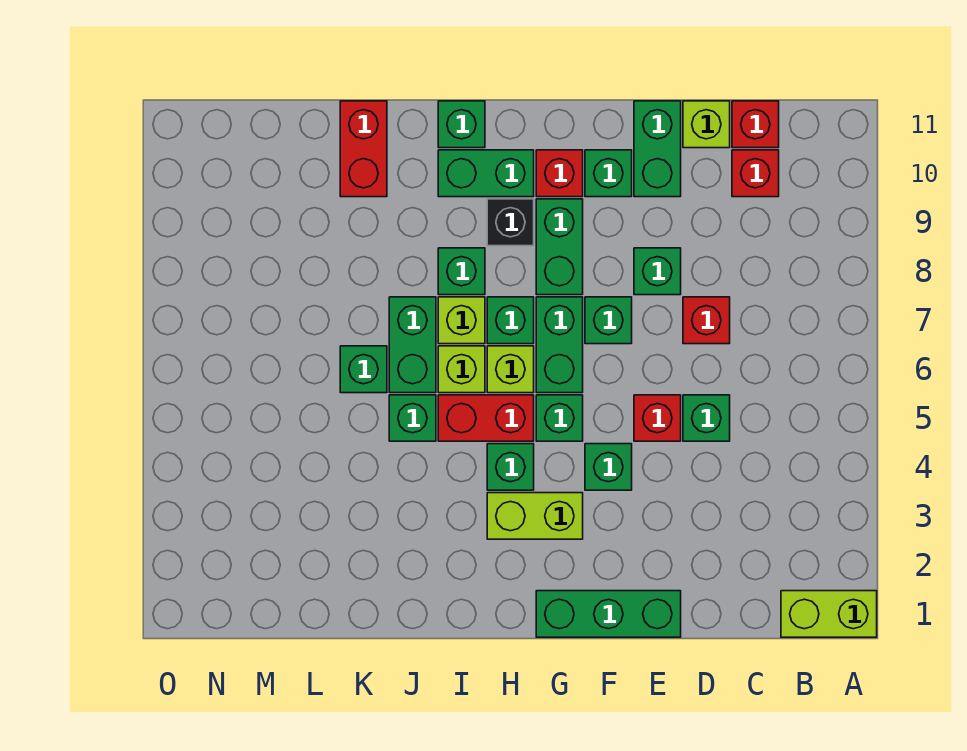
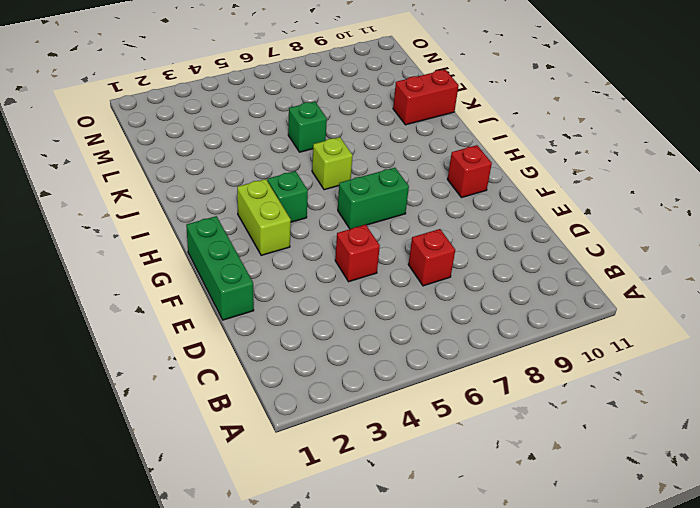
none -> lime brick A1:B1 level 1
none -> red brick C10 level 1
none -> red brick C11 level 1
none -> green brick D5 level 1

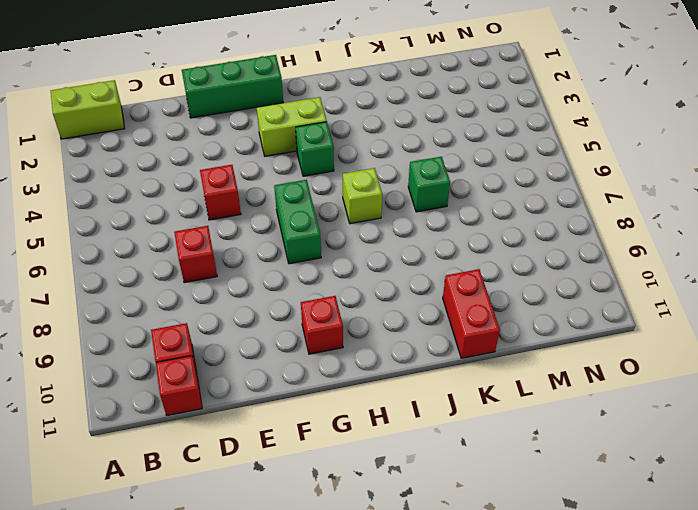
none -> green brick D5 level 1
none -> lime brick D11 level 1
none -> green brick E8 level 1
none -> green brick E10:E11 level 1

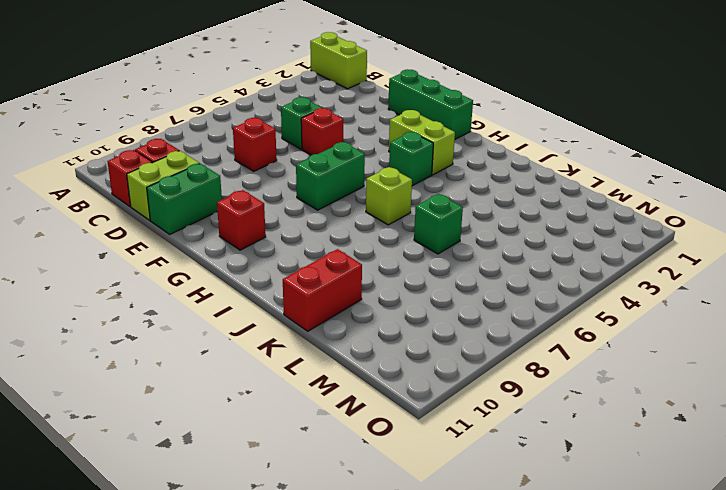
lime brick D10:D11 level 1 -> lime brick D11 level 1
none -> green brick E8 level 1
none -> green brick F4 level 1
none -> green brick F7 level 1
none -> green brick F10 level 1

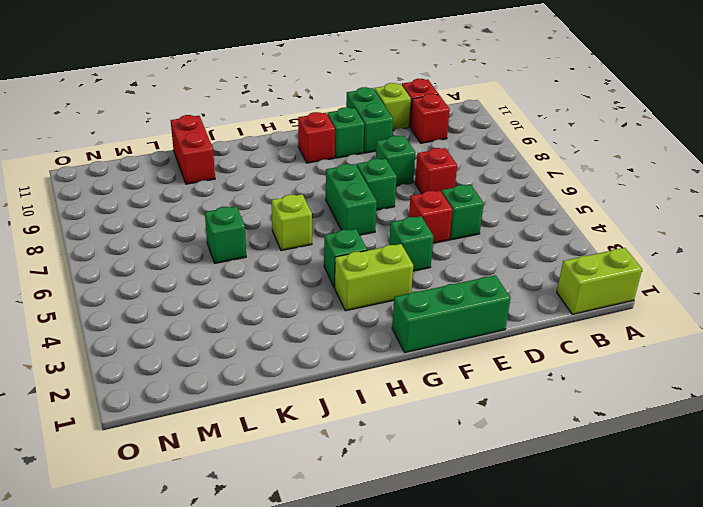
none -> green brick G5 level 1
none -> green brick G8:G9 level 1
none -> red brick H5:I5 level 1
none -> lime brick H6 level 1

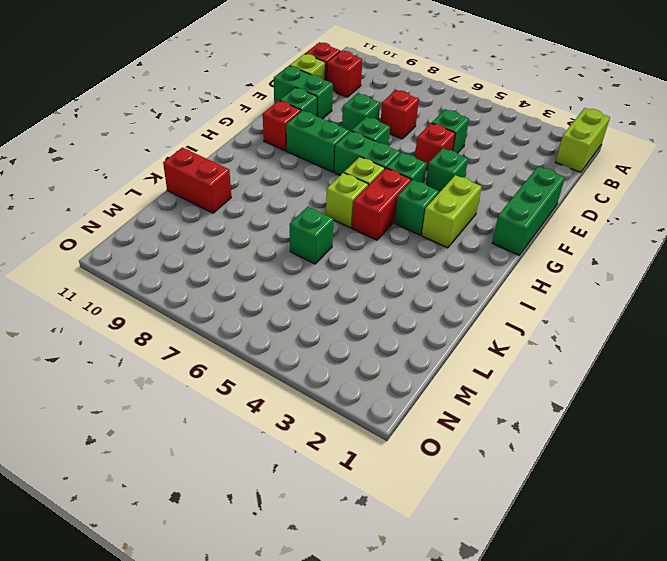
none -> green brick H7 level 1
none -> black brick H9 level 1
none -> green brick H10:I10 level 1
none -> lime brick I7 level 1

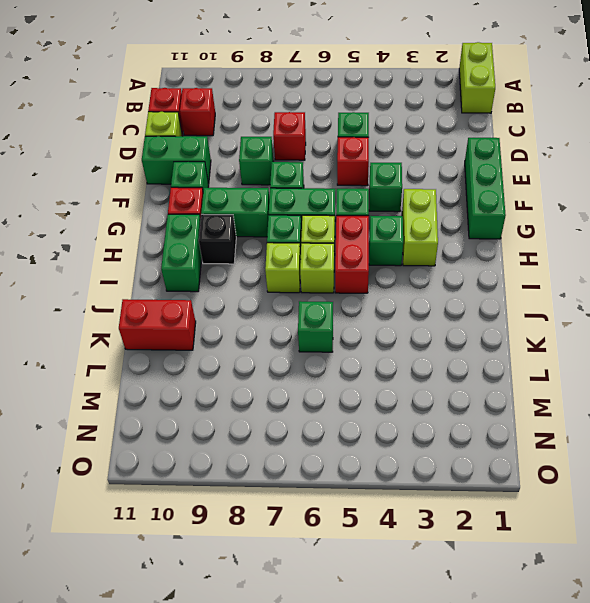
none -> green brick I8 level 1
none -> green brick I11 level 1
none -> green brick J5 level 1
none -> green brick J6:J7 level 1

